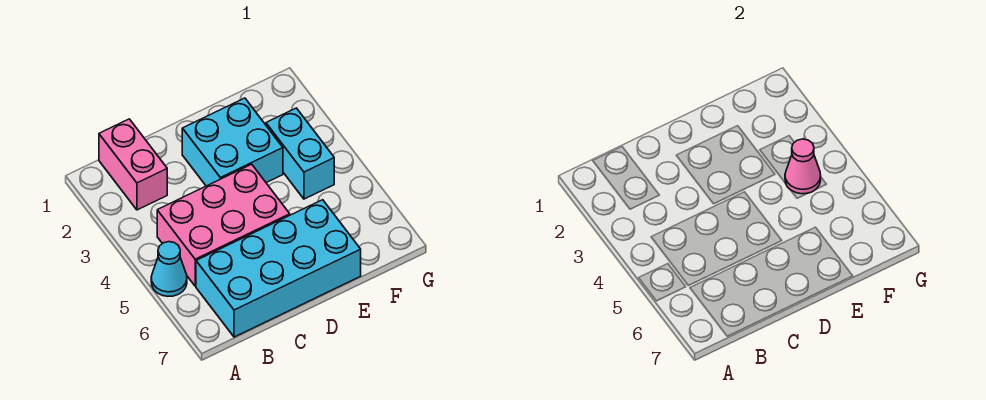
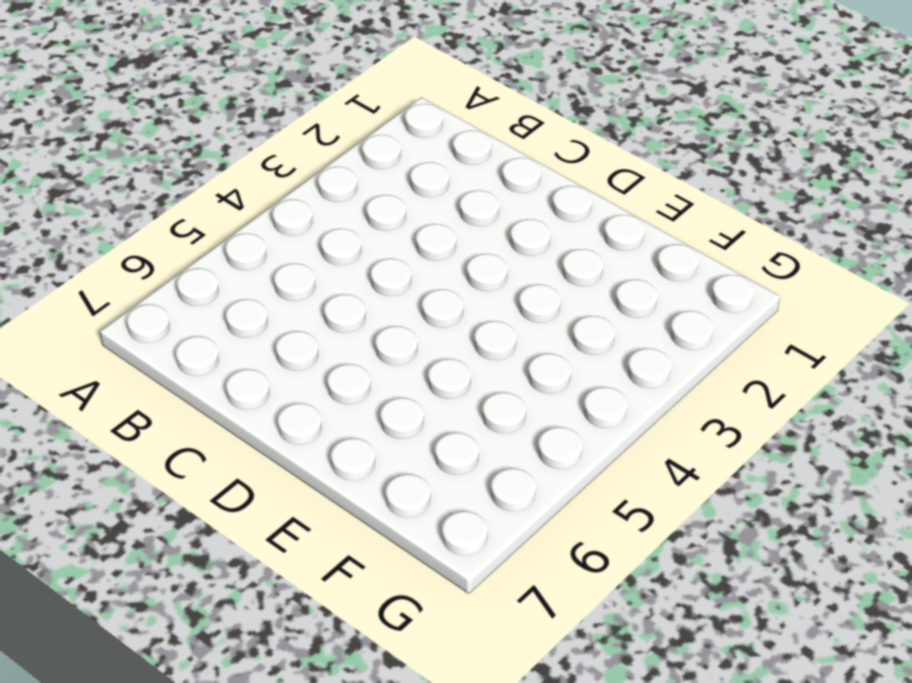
none -> cyan cone A5 level 1
none -> pink brick B1:B2 level 1

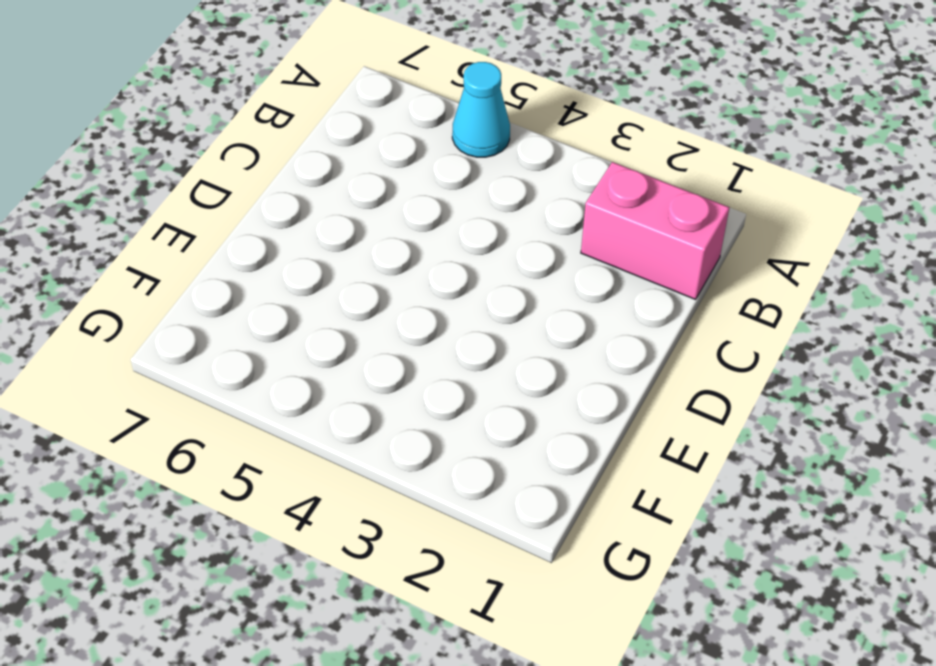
none -> pink brick B4:D5 level 1
none -> cyan brick B6:E7 level 1

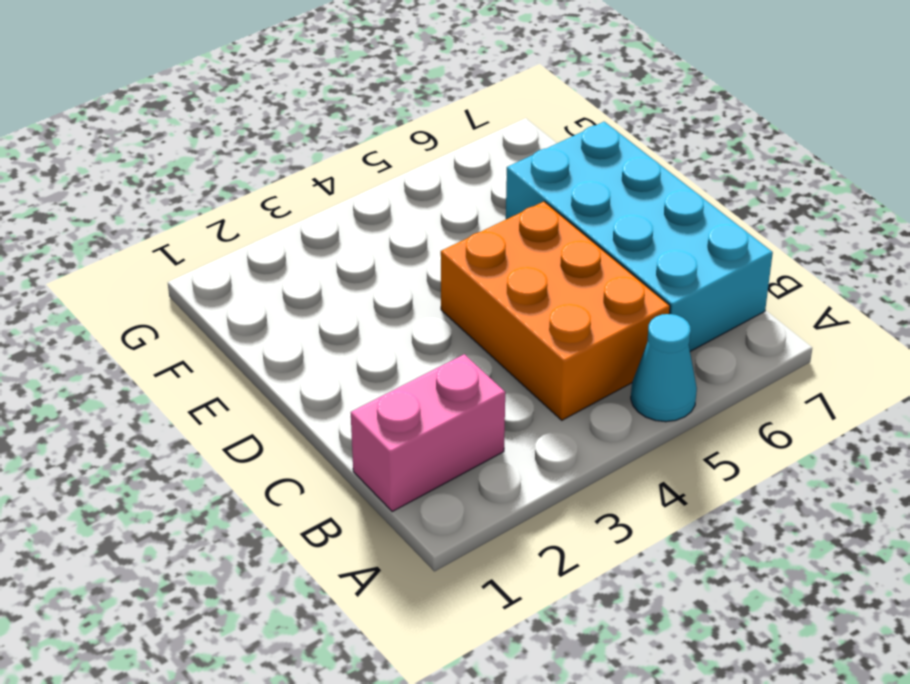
orange brick B4:D5 level 1 -> pink brick B4:D5 level 1
none -> cyan brick D2:E3 level 1
none -> cyan brick F3:F4 level 1

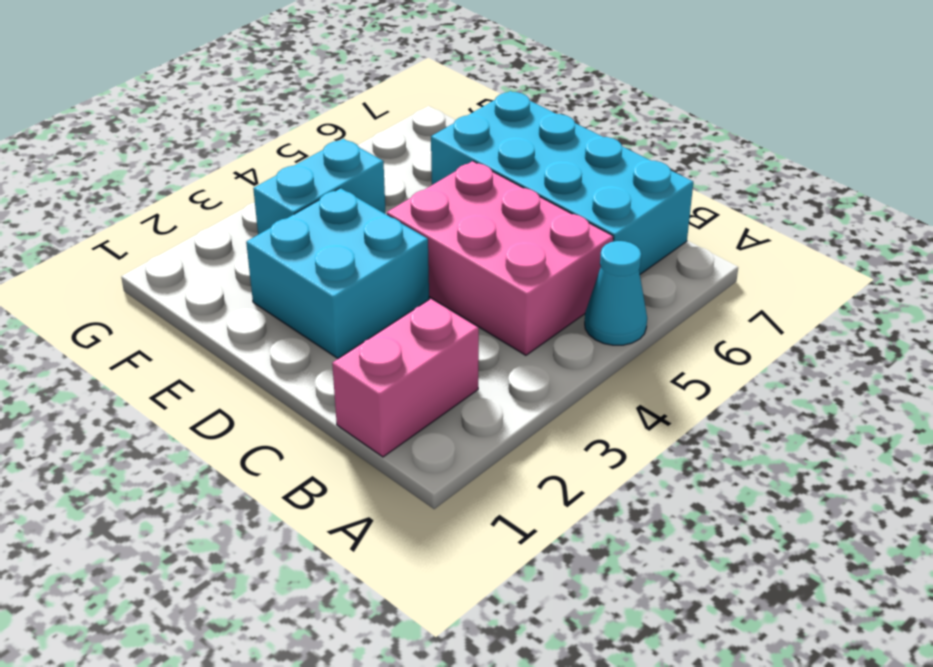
none -> pink cone F4 level 2

